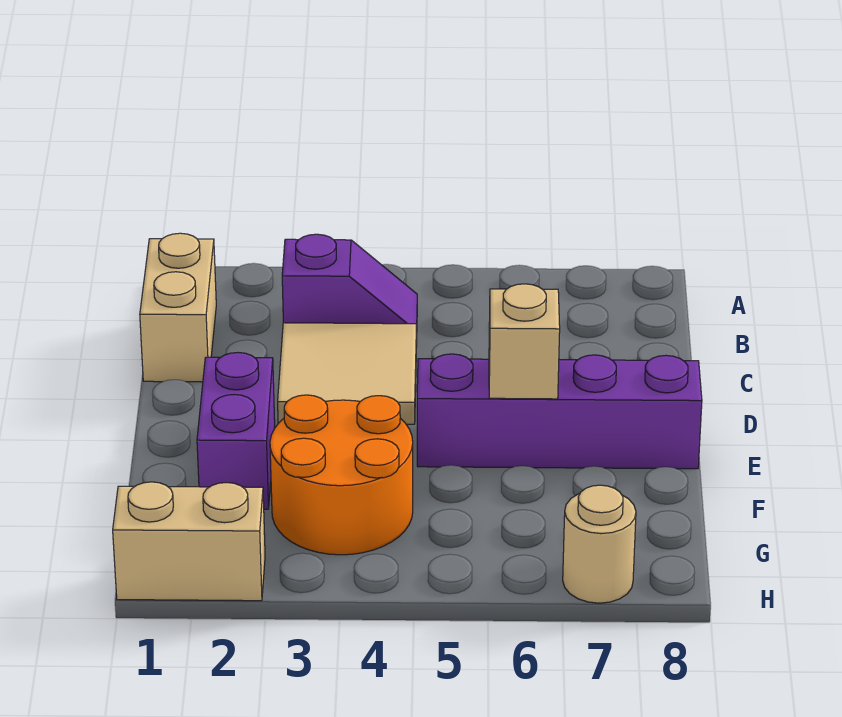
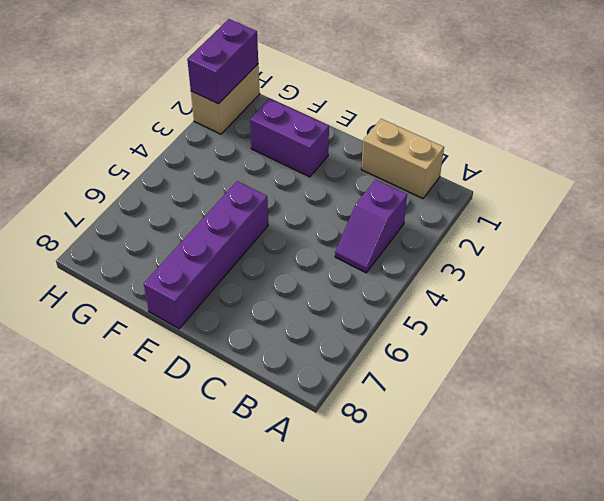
purple brick H1:H2 level 2 -> none
none -> tan tile C3:D4 level 1
none -> orange round brick F3:G4 level 1

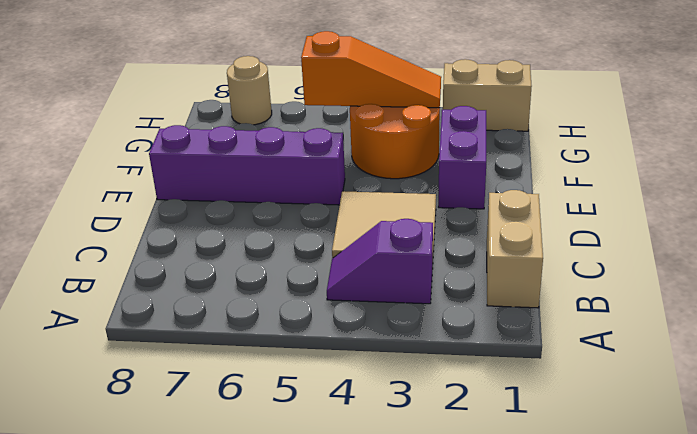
orange slope G3:G5 level 2 top 5 -> none
none -> tan brick E6 level 2

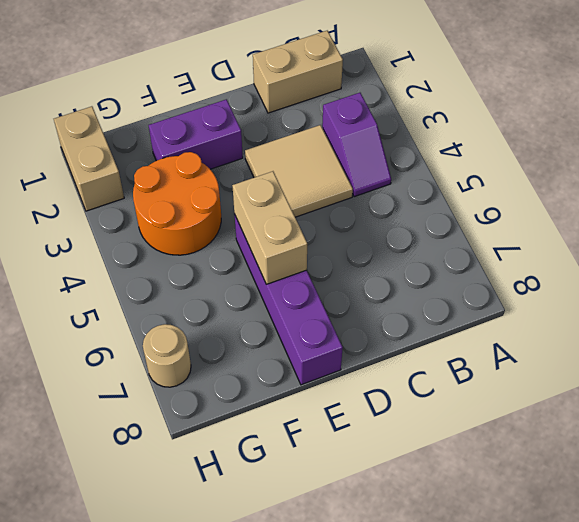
tan brick E5:E6 level 2 -> tan brick E6 level 2

